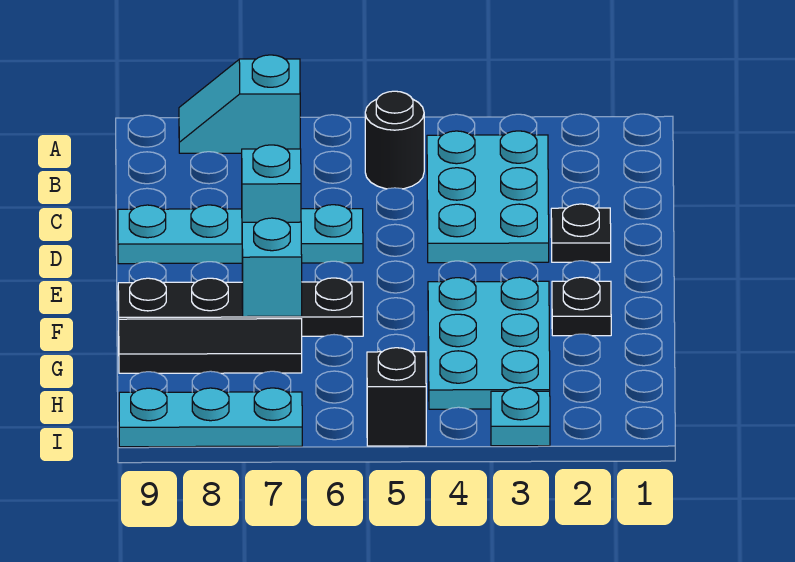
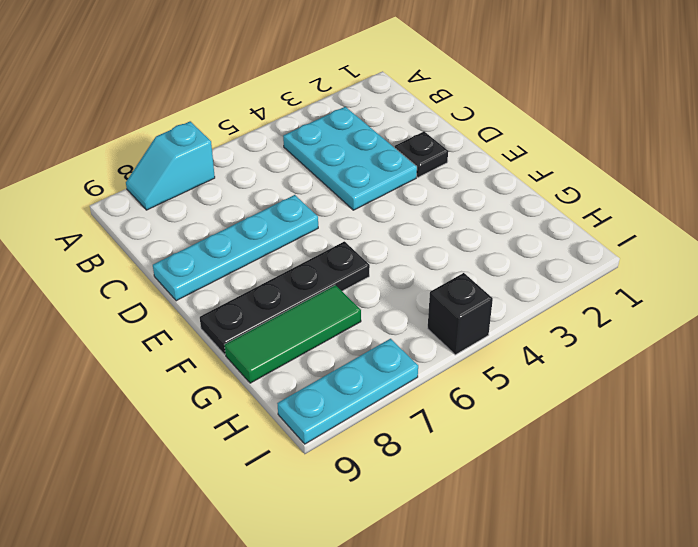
green tile G7:G9 level 1 -> black tile G7:G9 level 1
none -> black round brick B5 level 1
none -> black plate F2 level 1
none -> cyan plate F3:H4 level 1

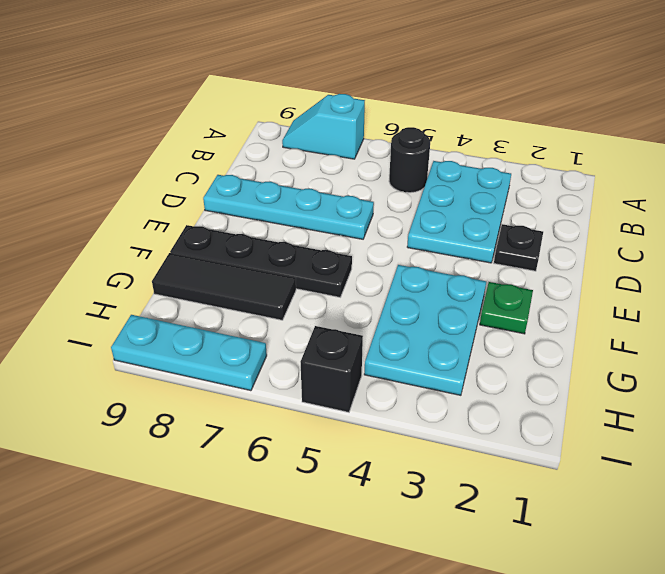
green plate F2 level 1 -> black plate F2 level 1
none -> cyan plate I3 level 1
none -> cyan brick D7 level 2
none -> cyan brick F7 level 2

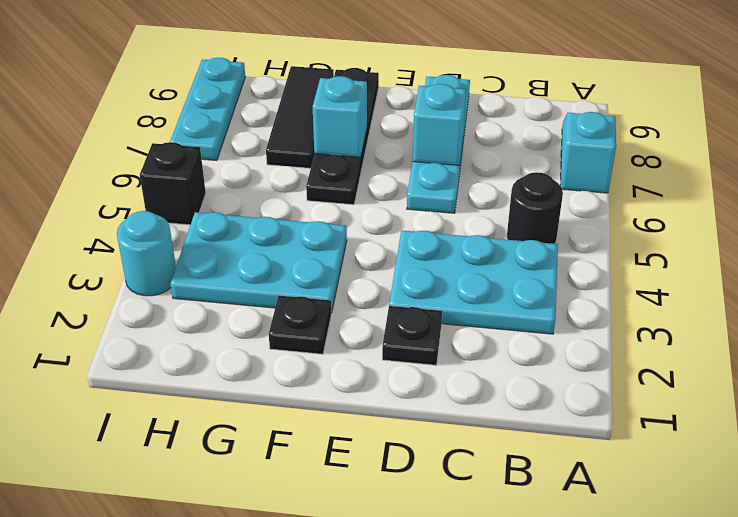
cyan round brick I3 level 1 -> cyan plate I3 level 1

